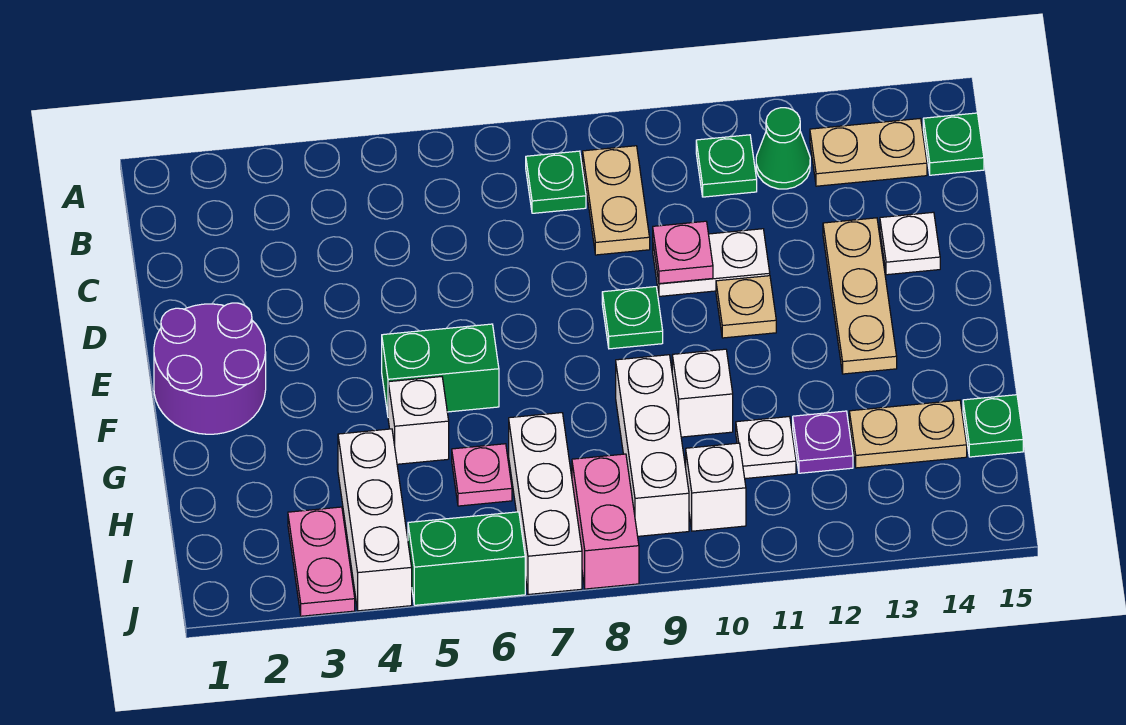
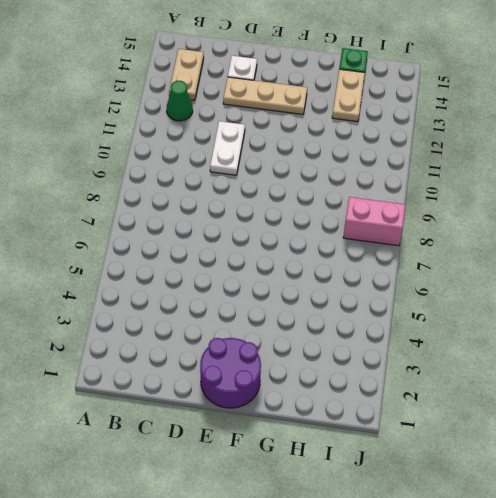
none -> green plate B8 level 1
none -> tan plate B9:C9 level 1
none -> green plate B11 level 1

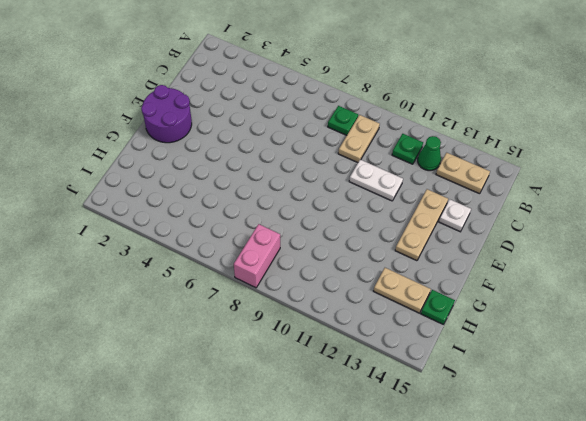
none -> green plate B15 level 1
none -> green plate E9 level 1
none -> tan plate E11 level 1

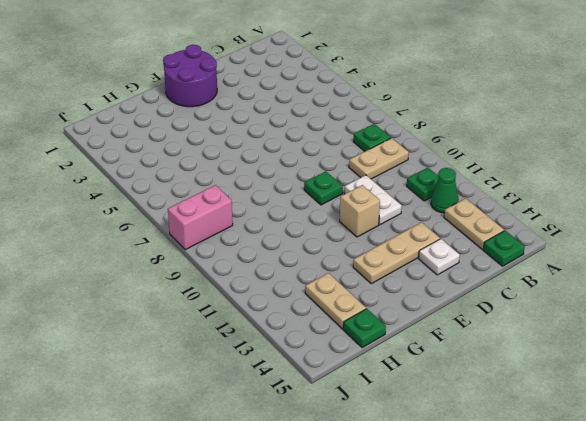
tan brick E11 level 1 -> tan plate E11 level 1
none -> green brick F5:F6 level 1
none -> white brick G5 level 1
none -> white brick G9:I9 level 1

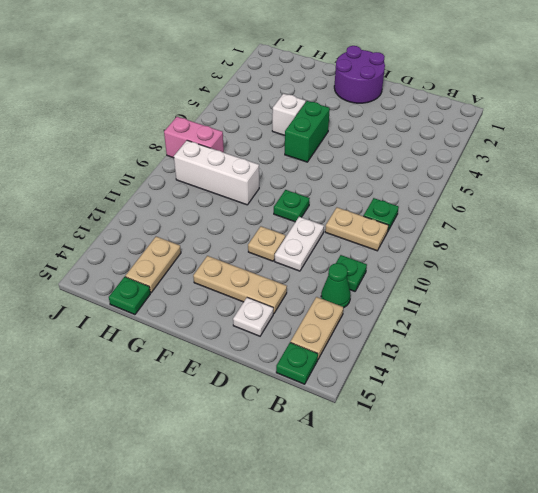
none -> white brick G10 level 1
none -> white brick H4:J4 level 1
none -> pink plate H6 level 1

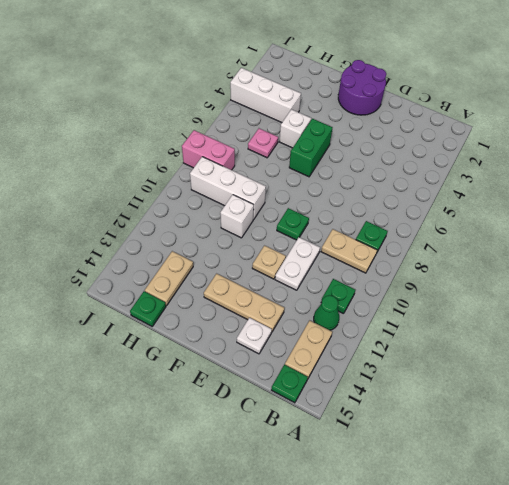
none -> white brick H7:J7 level 1
none -> white plate H11 level 1
none -> purple plate H12 level 1

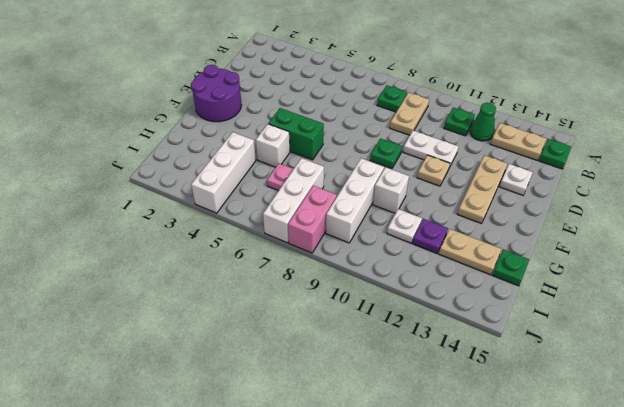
none -> pink plate I3:J3 level 1
none -> white brick I10 level 1
none -> green brick J5:J6 level 1

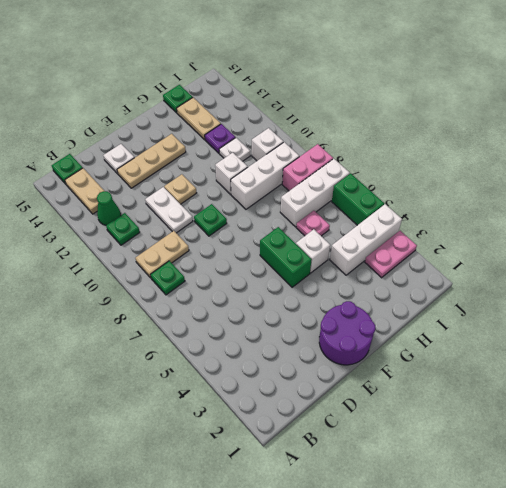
none -> pink plate D10 level 2

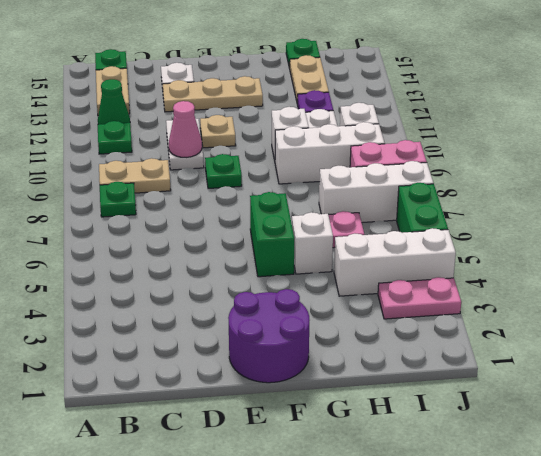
pink cone D10 level 2 -> pink plate D10 level 2

